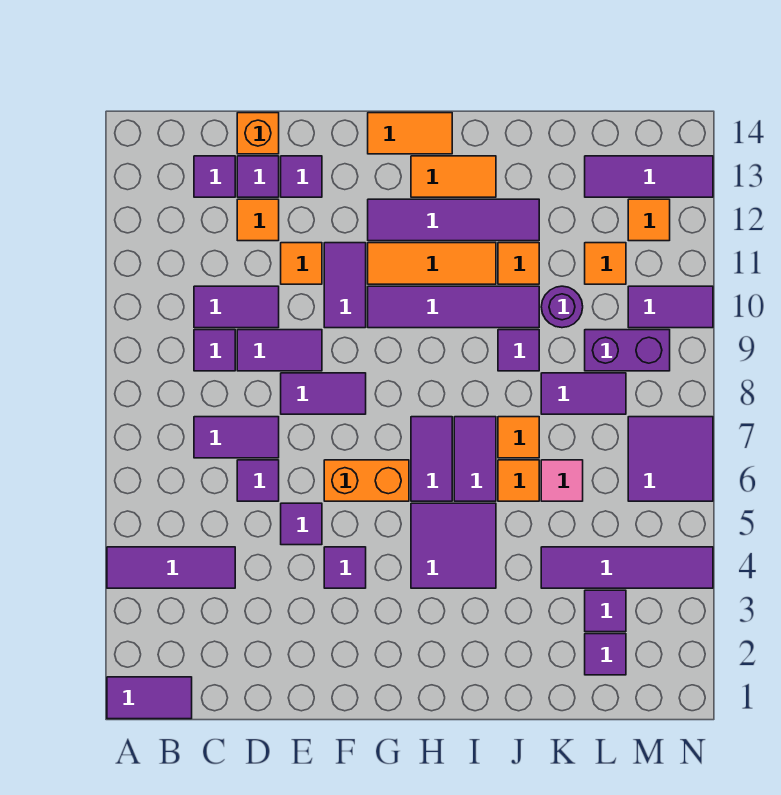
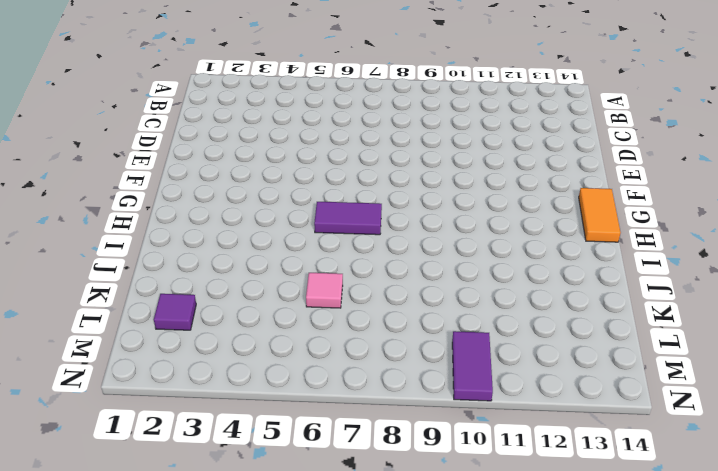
none -> purple tile A1:B1 level 1
none -> purple tile A4:C4 level 1
none -> purple tile C7:D7 level 1
none -> purple tile C9 level 1

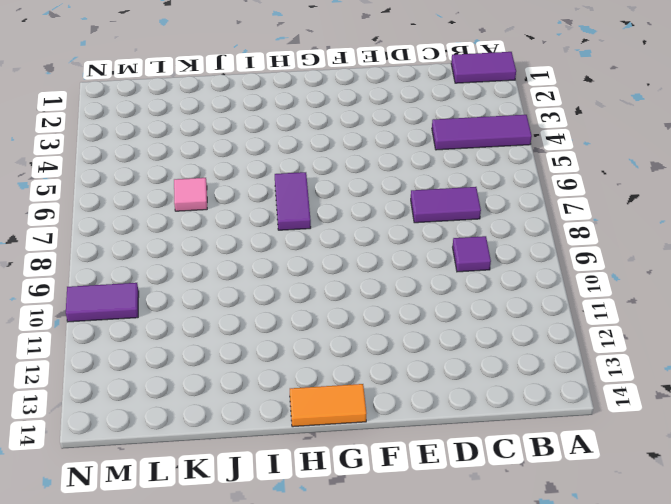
none -> purple tile C10:D10 level 1
none -> purple tile C13 level 1
none -> purple tile D6 level 1
none -> purple tile D9:E9 level 1

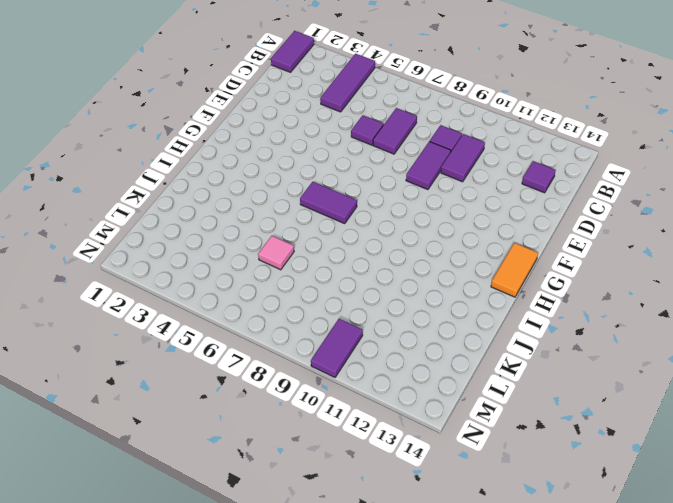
none -> orange tile D12 level 1
none -> purple tile D13 level 1
none -> orange brick D14 level 1
none -> purple tile E5 level 1

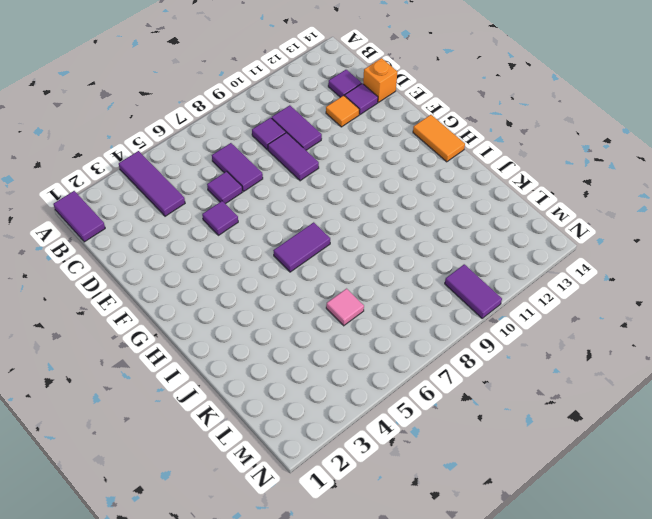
none -> purple tile E8:F8 level 1
none -> orange tile E11 level 1
none -> purple tile E13 level 1
none -> purple tile F4 level 1

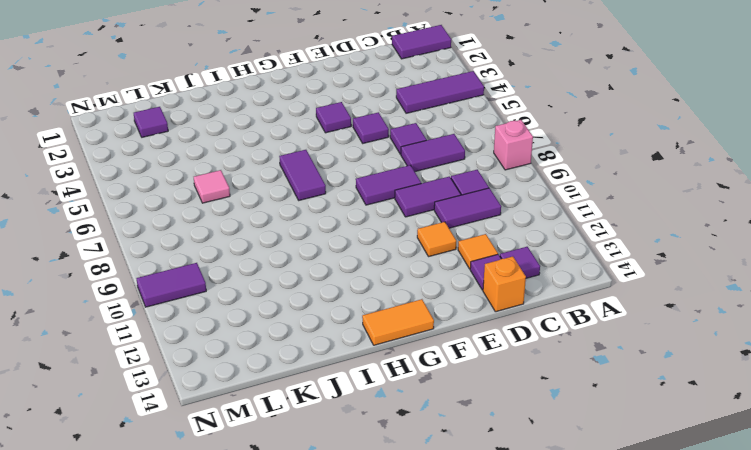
pink brick A8 level 1 -> none
none -> purple tile E13 level 1
none -> orange brick F6:G6 level 1
none -> purple tile F10:F11 level 1
none -> purple tile G10:J10 level 1

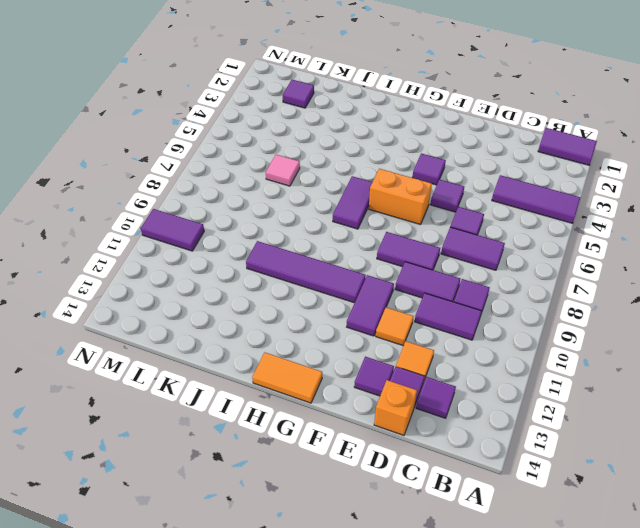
none -> orange tile G11:I11 level 1
none -> purple tile G12:J12 level 1
none -> purple tile H4:I5 level 1
none -> orange tile H13:I13 level 1

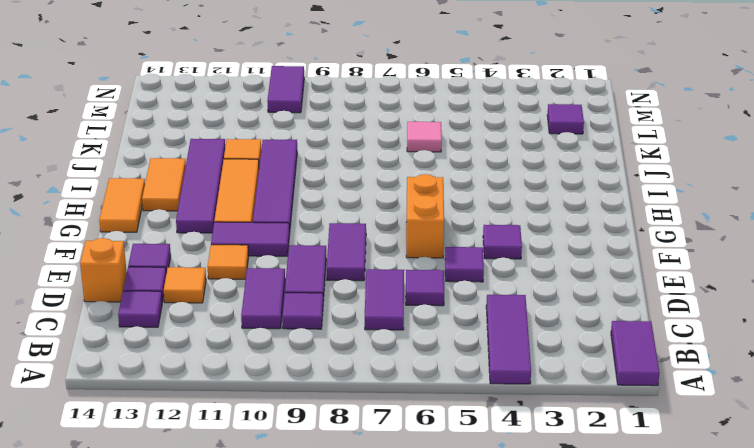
none -> purple tile H4:I5 level 1
none -> purple tile H6:H7 level 1
none -> purple tile I6:I7 level 1
none -> orange tile J6 level 1

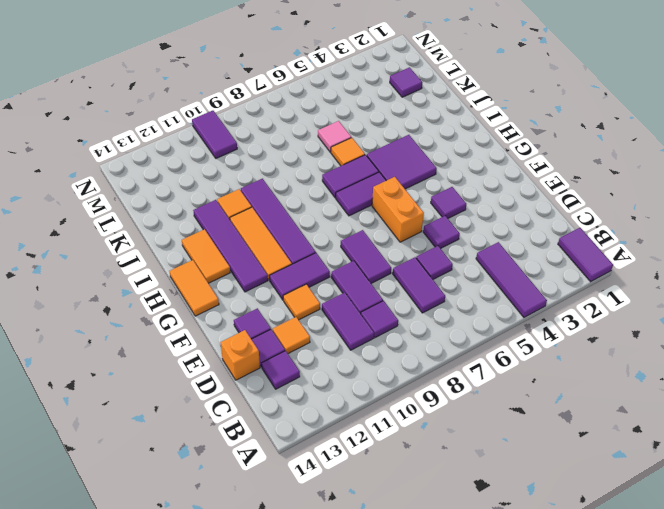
none -> orange tile J7 level 1
none -> purple tile J9 level 1
none -> purple tile K4:N4 level 1
none -> purple tile K8:L8 level 1

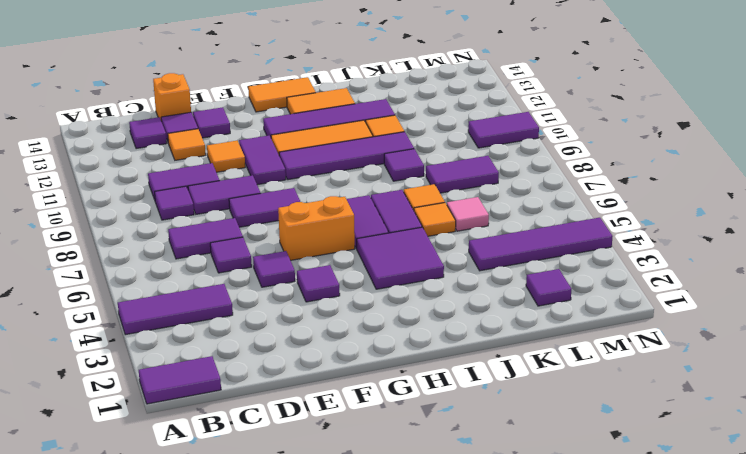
none -> purple round brick K10 level 1
none -> purple tile L3 level 1
none -> purple brick L9:M9 level 1
none -> orange tile L11 level 1

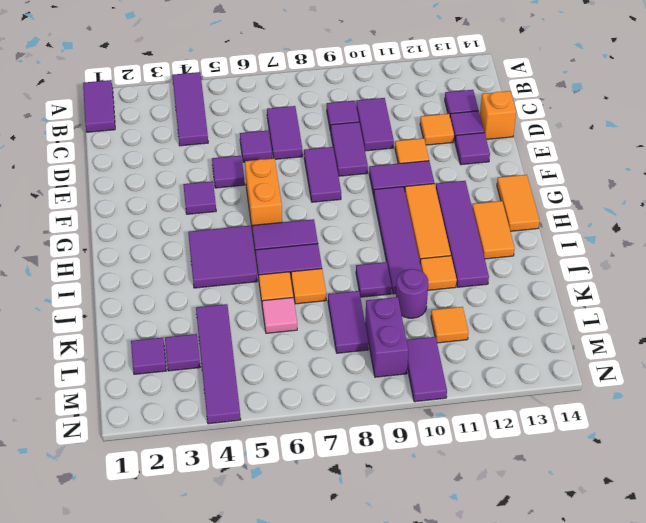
none -> purple tile L13:N13 level 1
none -> purple tile M6:N7 level 1
none -> orange tile M12 level 1

